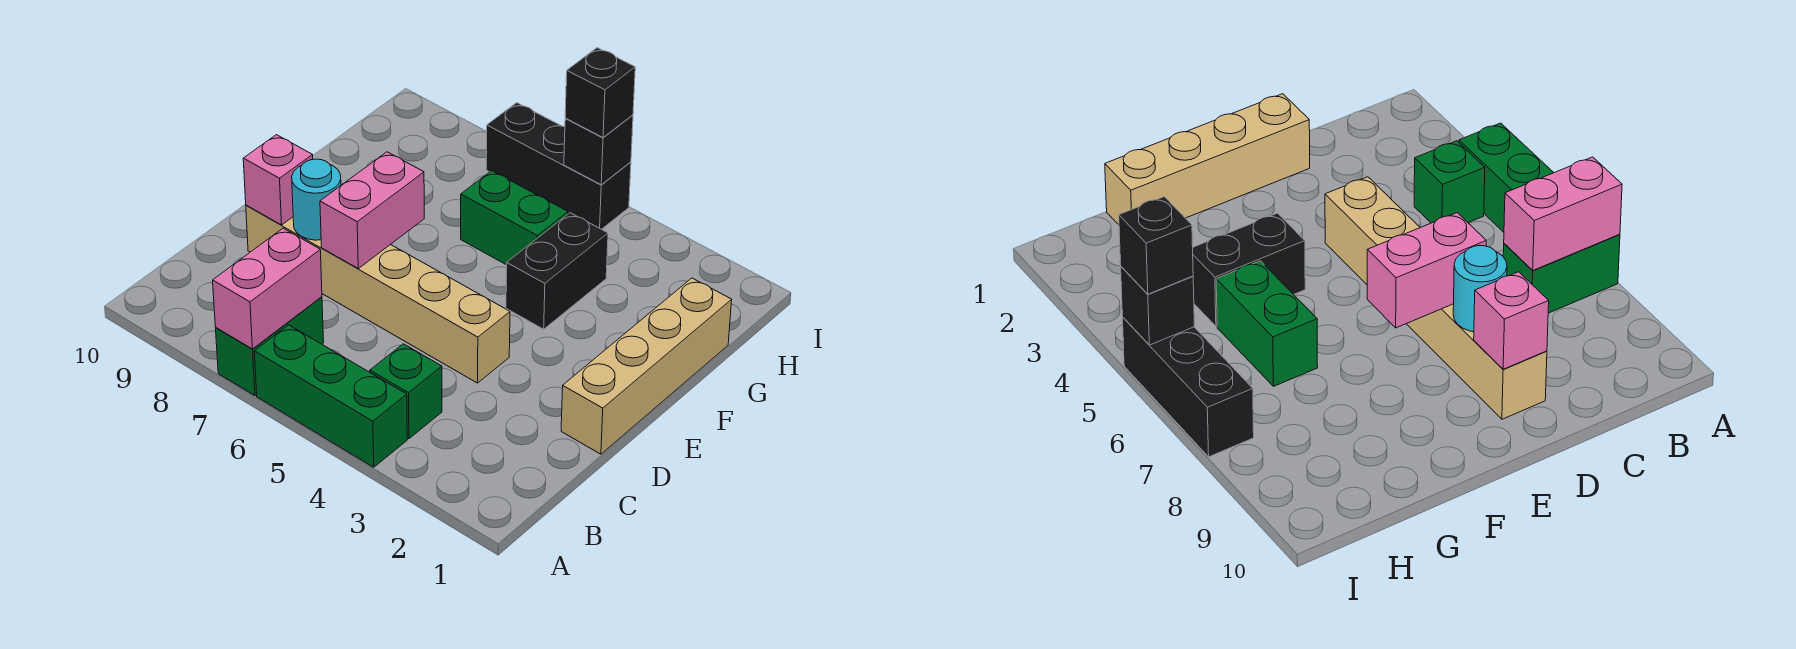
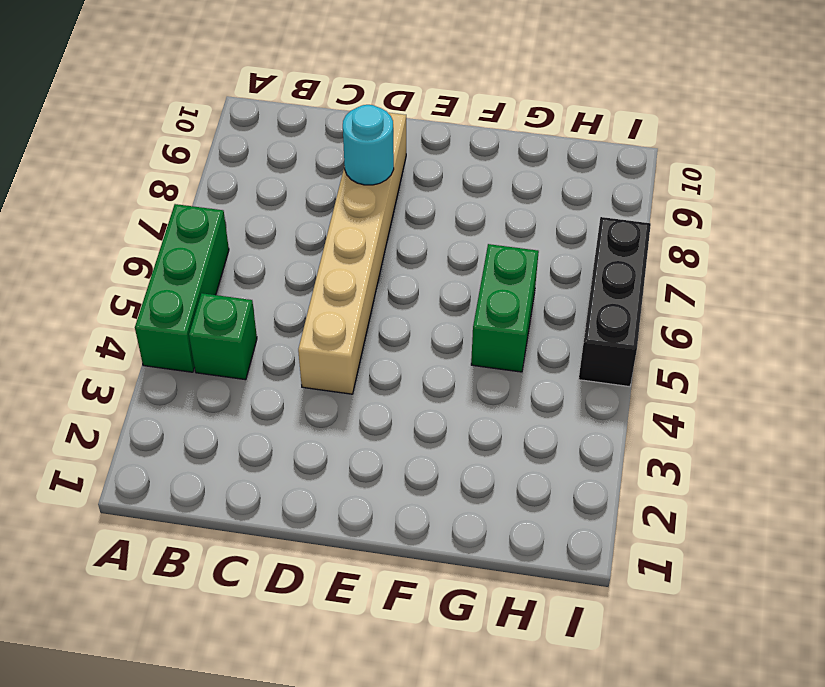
none -> green brick A7:B7 level 1
none -> tan brick D1:G1 level 1
none -> black brick F4:G4 level 1

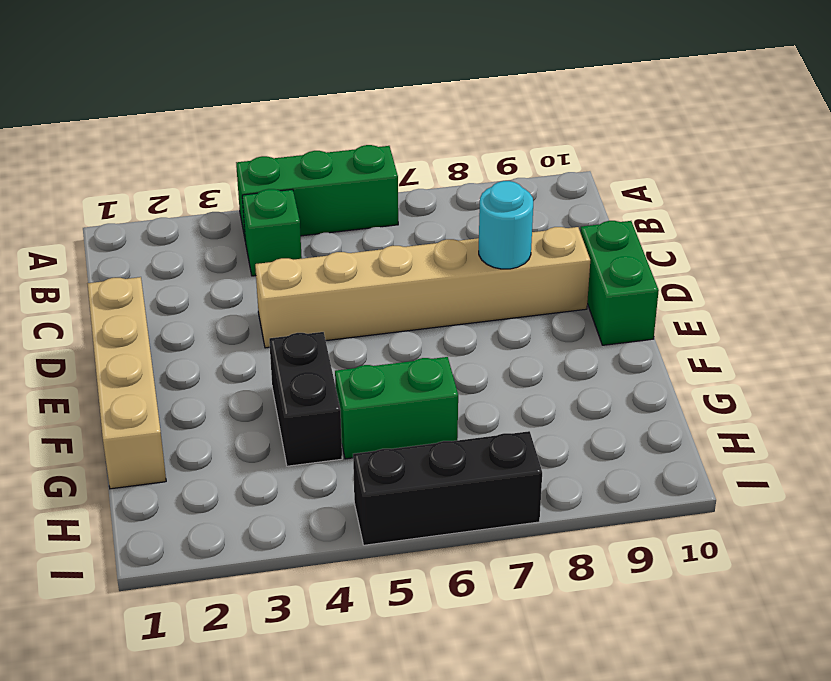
green brick D10:E10 level 1 -> green brick A7:B7 level 1
none -> pink brick A7:B7 level 2
none -> pink brick D7:E7 level 2
none -> pink brick D9 level 2

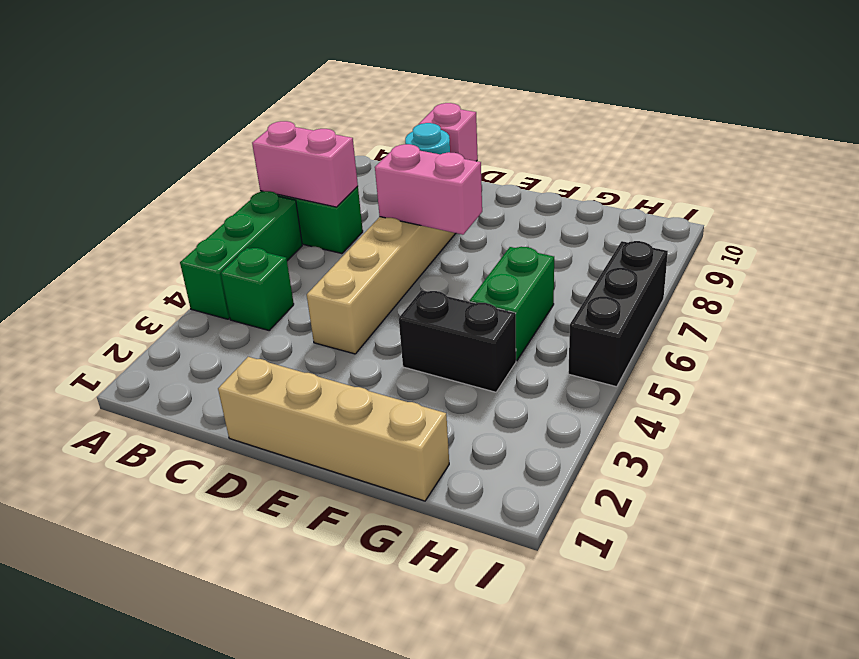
none -> black brick I5 level 2
none -> black brick I5 level 3

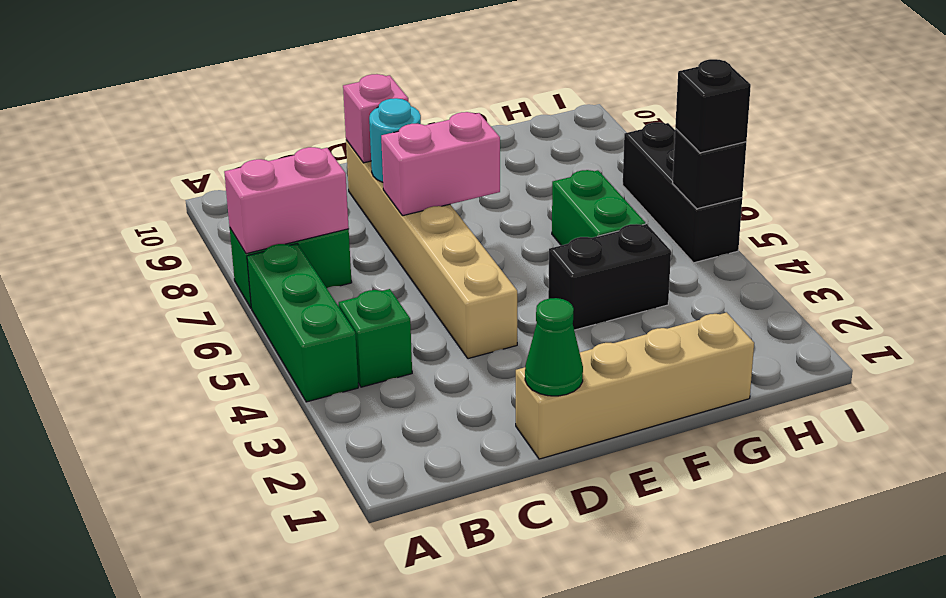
green cone D1 level 2 -> none

